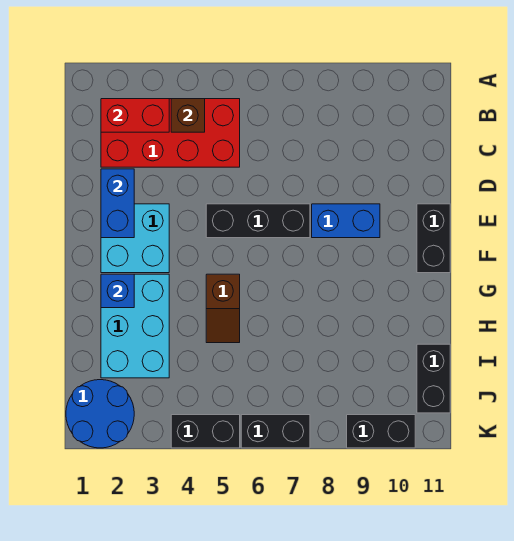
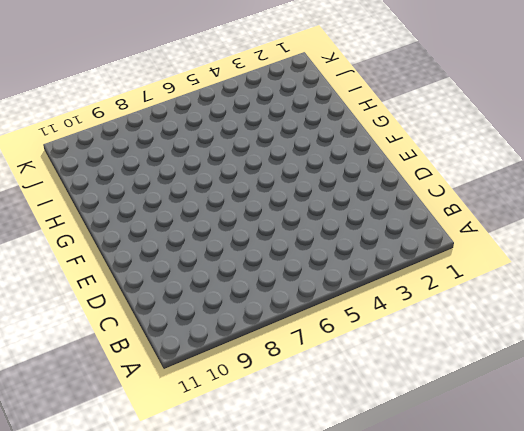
none -> red brick B2:C5 level 1
none -> cyan brick E2:F3 level 1
none -> black brick E5:E7 level 1

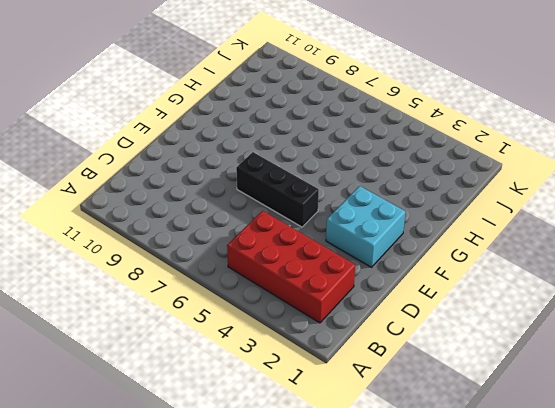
none -> blue brick E8:E9 level 1
none -> black brick E11:F11 level 1
none -> cyan brick G2:I3 level 1

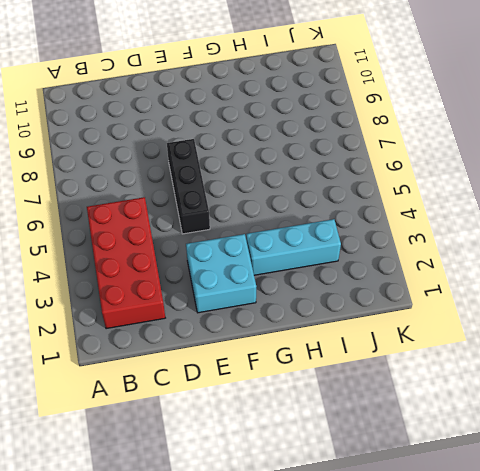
cyan brick G3:I3 level 1 -> cyan brick G2:I3 level 1
none -> blue brick E8:E9 level 1
none -> black brick E11:F11 level 1
none -> brown slope G5:H5 level 1 top G

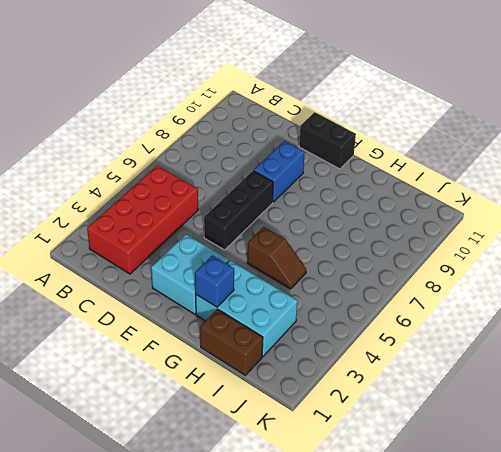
brown brick H1:I1 level 1 -> none
none -> black brick I11:J11 level 1
none -> blue round brick J1:K2 level 1
none -> black brick K4:K5 level 1

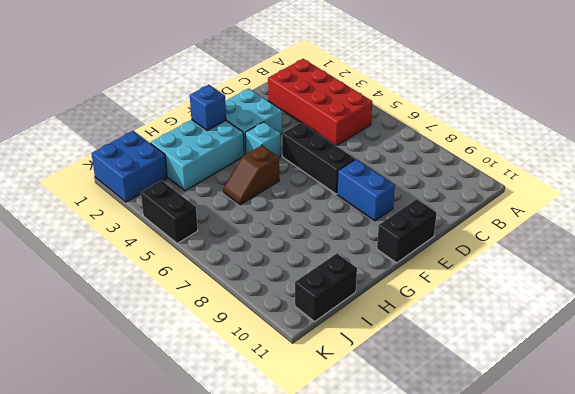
cyan brick F4 level 1 -> none
blue brick J1:K2 level 1 -> blue round brick J1:K2 level 1
none -> black brick K6:K7 level 1
none -> black brick K9:K10 level 1
none -> red brick B2:B3 level 2

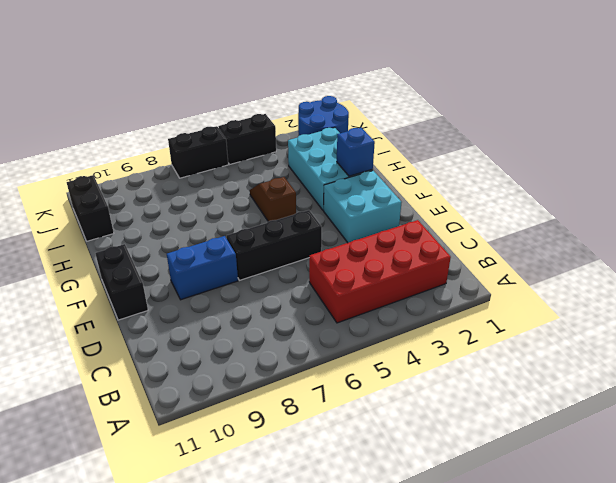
none -> black brick K9:K10 level 1
none -> red brick B2:B3 level 2
none -> brown brick B4 level 2

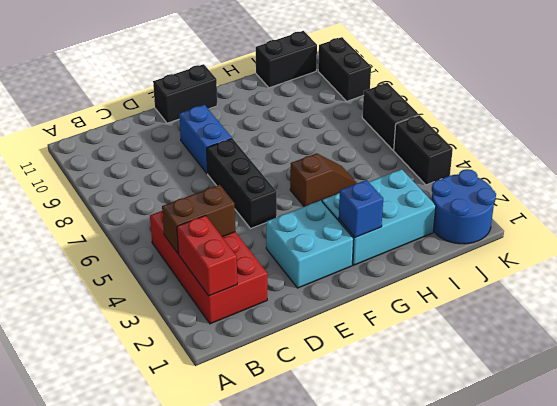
brown brick B4:C4 level 2 -> brown brick B4 level 2
none -> blue brick D2:E2 level 2

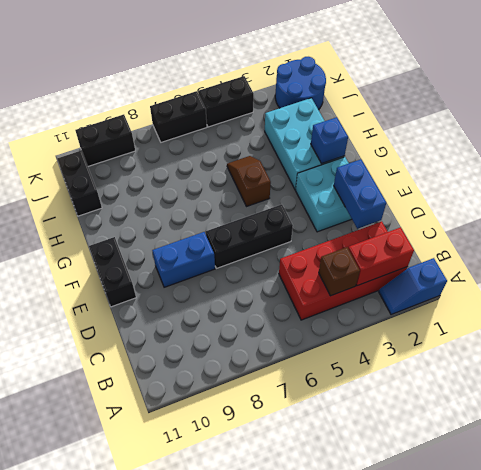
blue slope A1:A2 level 1 top 1 -> none

